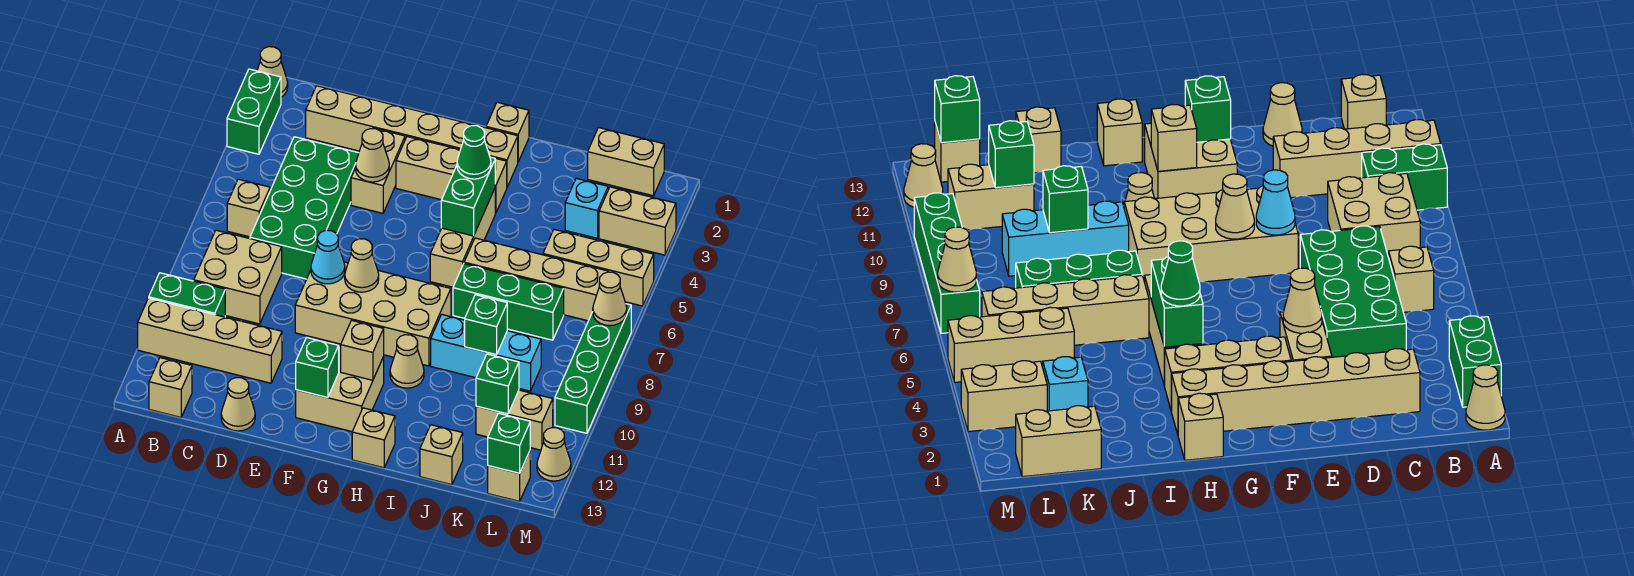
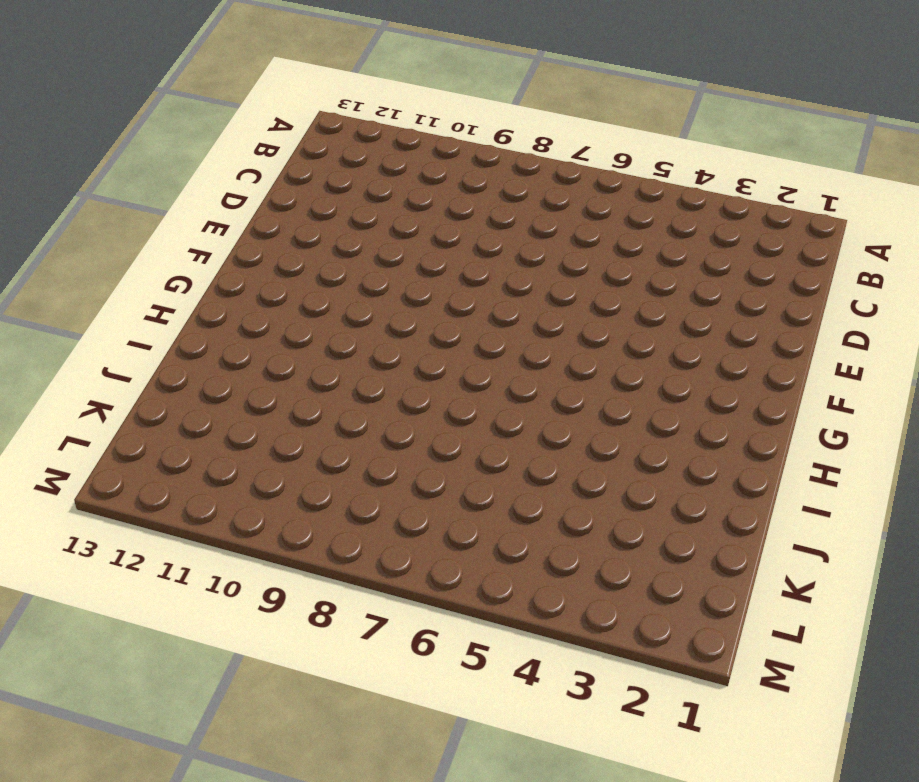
none -> tan cone A1 level 1
none -> green brick A2:A3 level 1
none -> green brick A10:B10 level 1
none -> tan brick A11:D11 level 1

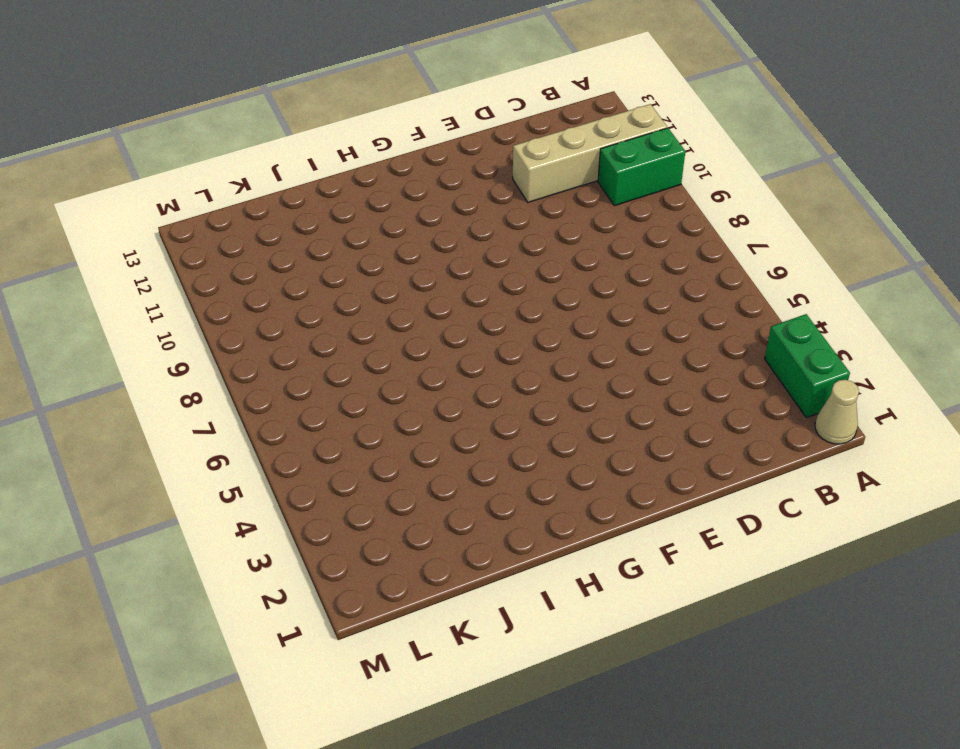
none -> tan brick B6 level 1
none -> tan brick B8:C9 level 1
none -> tan brick B13 level 1
none -> tan brick C2:H2 level 1

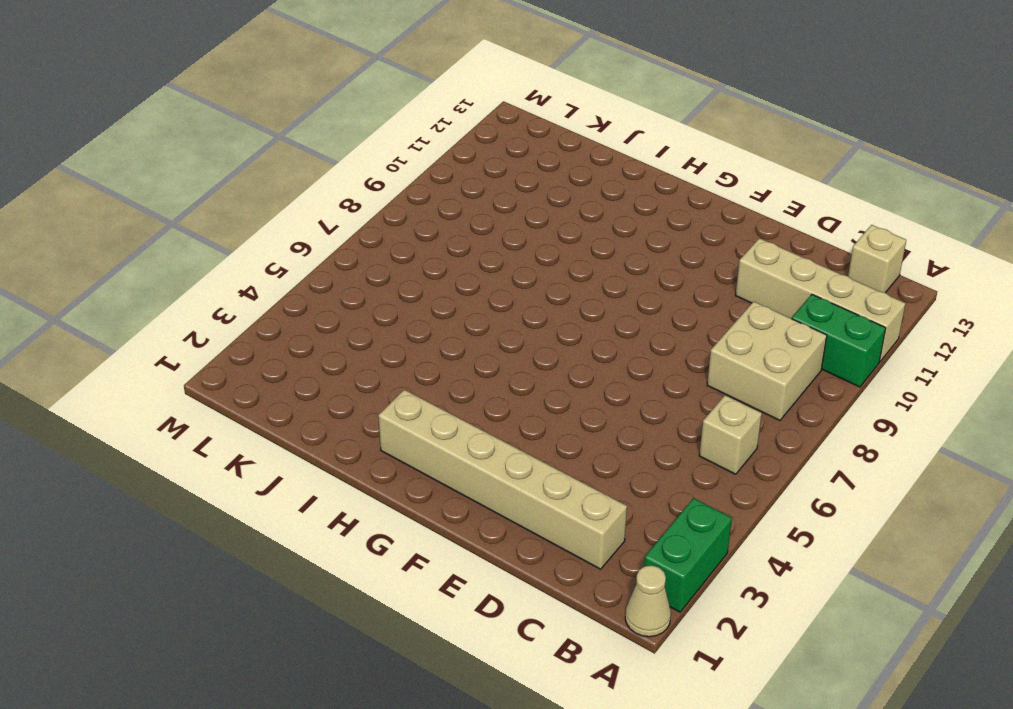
none -> green brick C4:D7 level 1
none -> tan cone D13 level 1
none -> tan brick E3:E4 level 1
none -> tan brick E8:H9 level 1

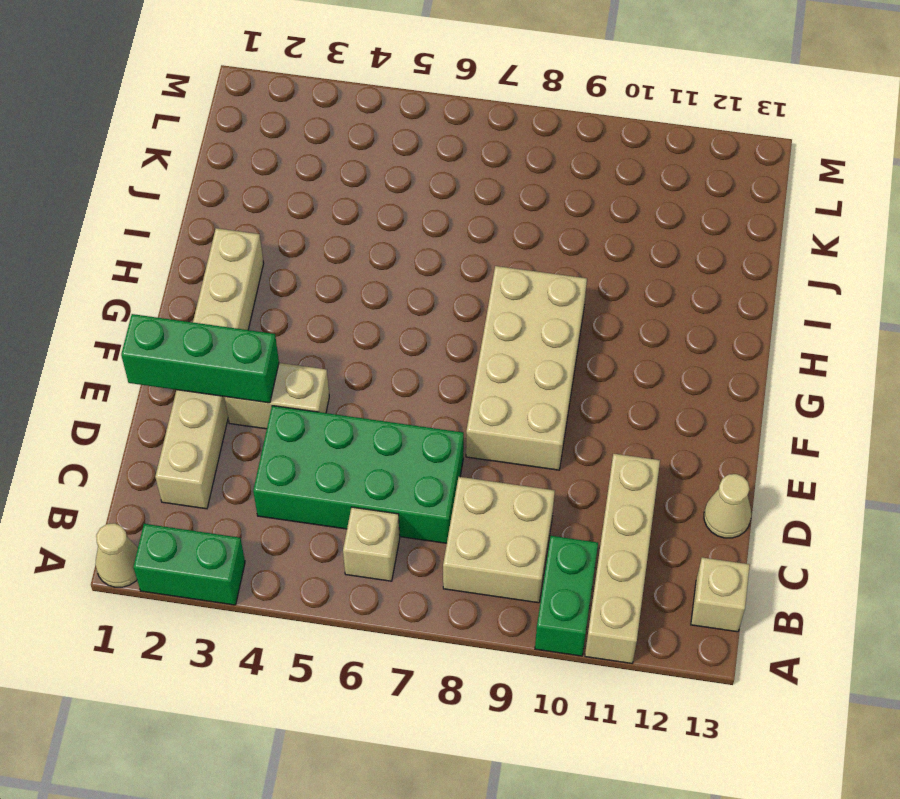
green brick E1:E3 level 2 -> green brick I7:K7 level 1
none -> tan brick F3:H3 level 1
none -> tan brick F11:G12 level 1
none -> tan brick H1 level 1
none -> tan brick H4:H6 level 1

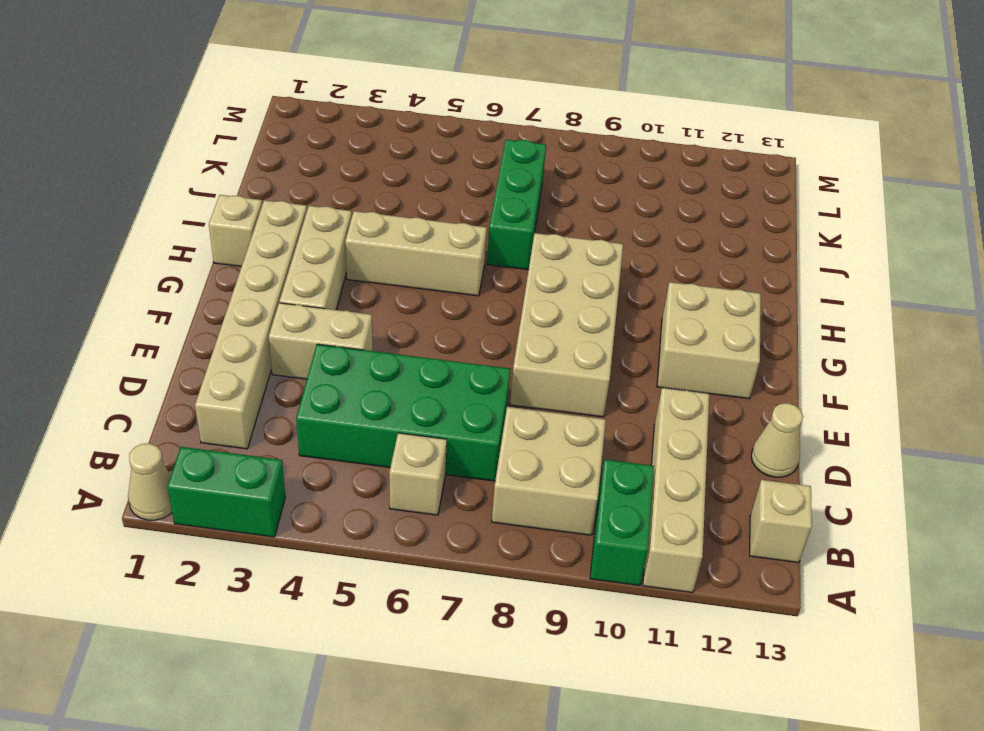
none -> tan cone H10 level 1
none -> tan brick H13 level 1
none -> tan brick I6:L6 level 1
none -> cyan brick I9:K9 level 1

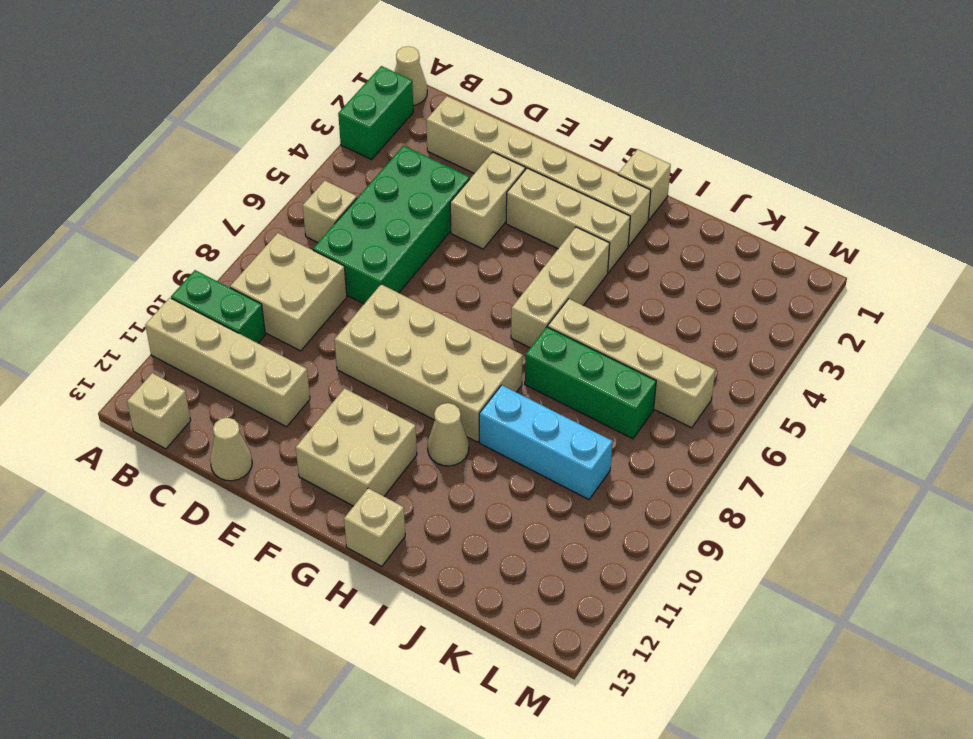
none -> tan brick J13 level 1
none -> tan brick K1:L1 level 1
none -> cyan brick K3 level 1
none -> tan brick K5:M5 level 1

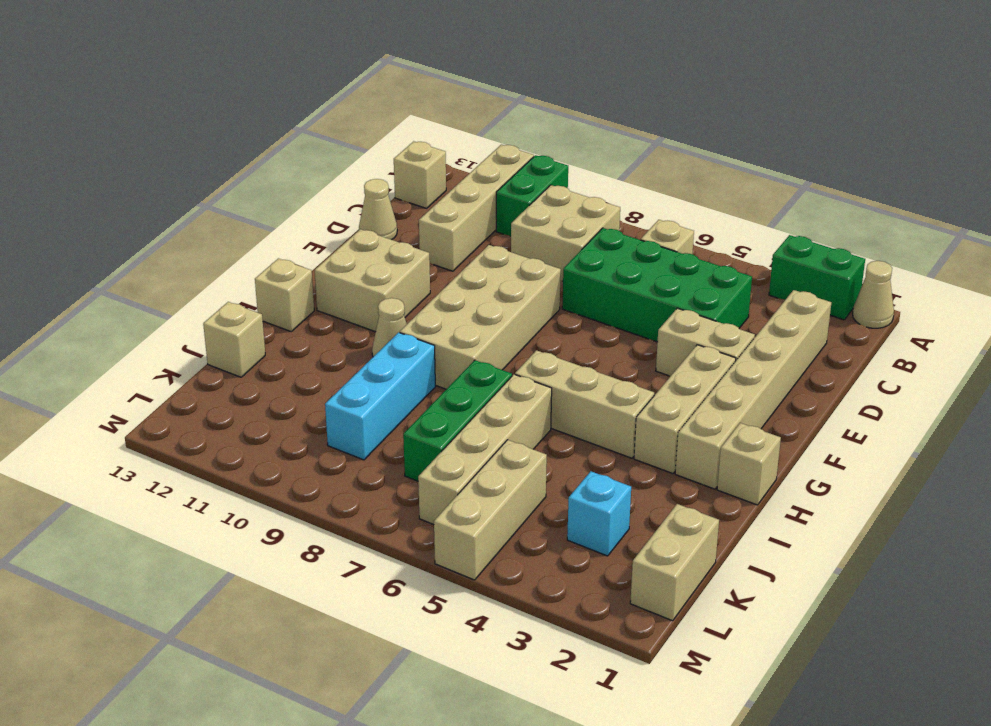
none -> tan brick K11:L11 level 1
none -> tan brick L3:M3 level 1
none -> tan brick L13 level 1
none -> green brick M7:M10 level 1

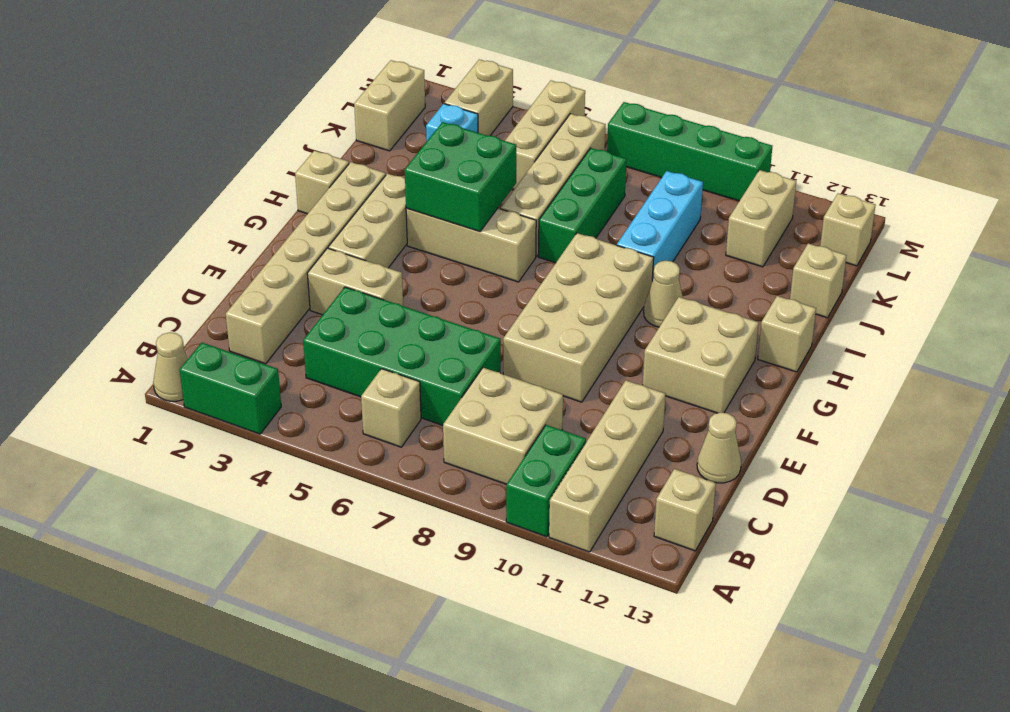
green brick H4:I5 level 2 -> green brick H4:H5 level 2
none -> tan cone M12 level 1
none -> tan cone E4 level 2
none -> cyan cone E8 level 2
none -> tan cone F8 level 2

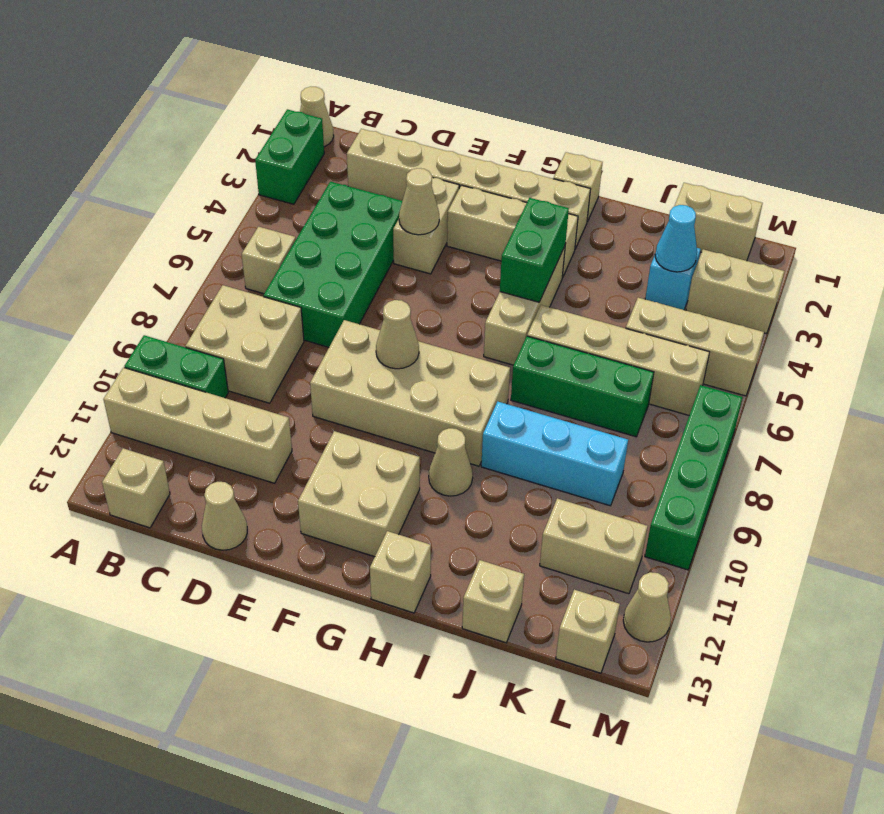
cyan cone K3 level 2 -> cyan cone E8 level 2
none -> green brick F12 level 2
none -> tan brick G11 level 2
none -> green brick J9 level 2
none -> green brick K11 level 2

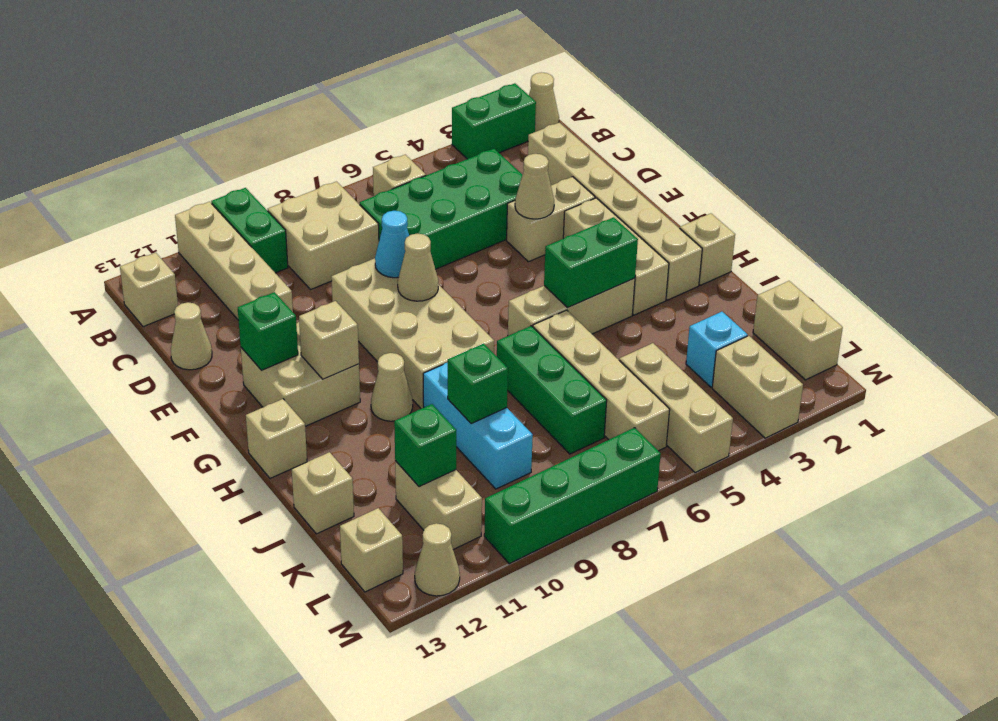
none -> green brick L13 level 2
none -> tan cone M7 level 2
none -> green cone H4 level 3

